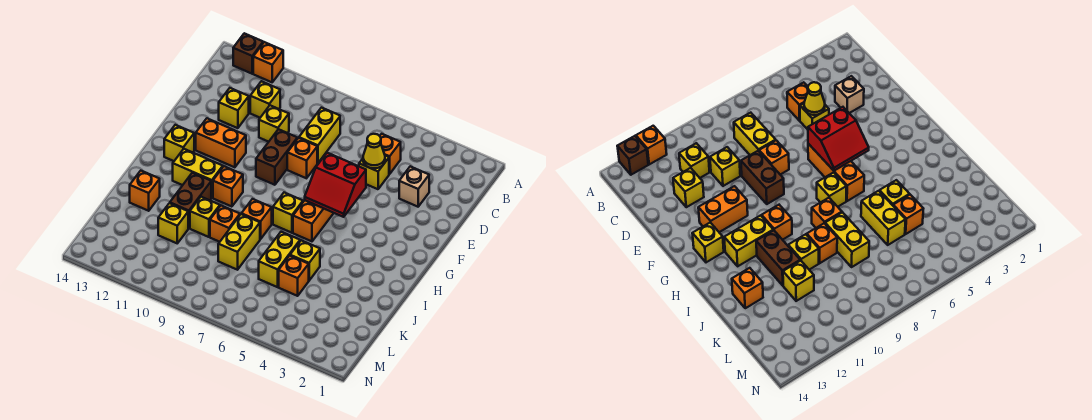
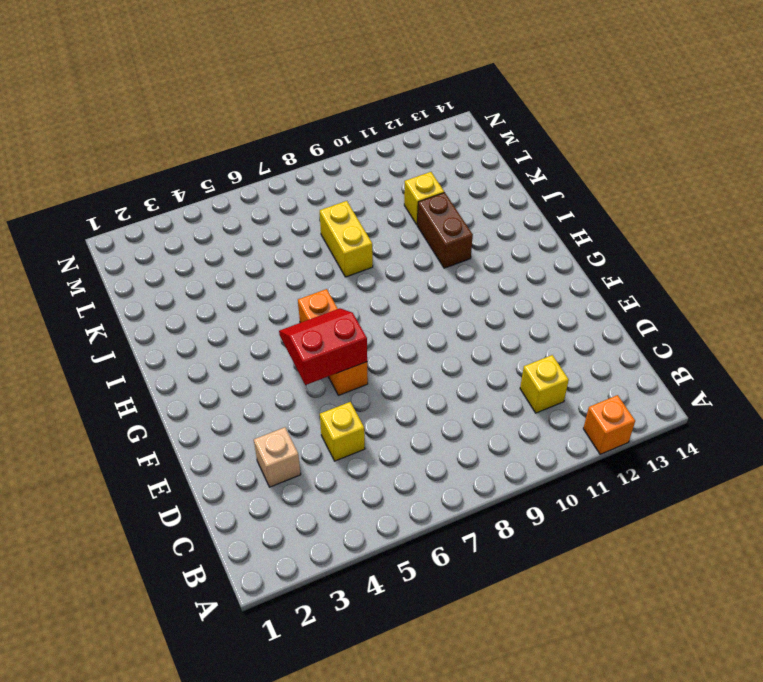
none -> brown brick A13 level 1
none -> orange brick C5 level 1
none -> yellow brick C8:D8 level 1

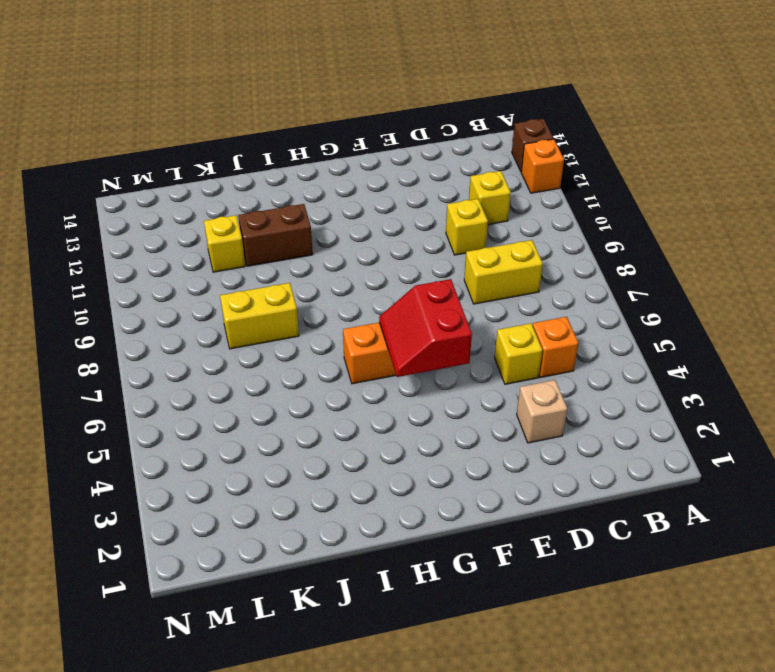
none -> yellow brick D12 level 1
none -> orange brick E8 level 1
none -> brown brick E9:F9 level 1

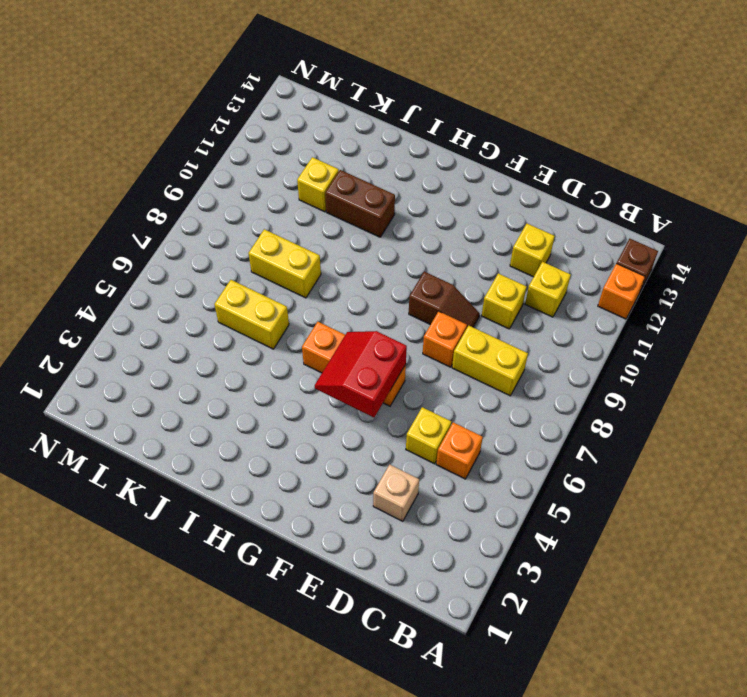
brown slope E9:F9 level 1 top F -> brown brick E9:F9 level 1
none -> orange brick F11:F12 level 1
none -> yellow brick G13 level 1
none -> yellow brick H7 level 1

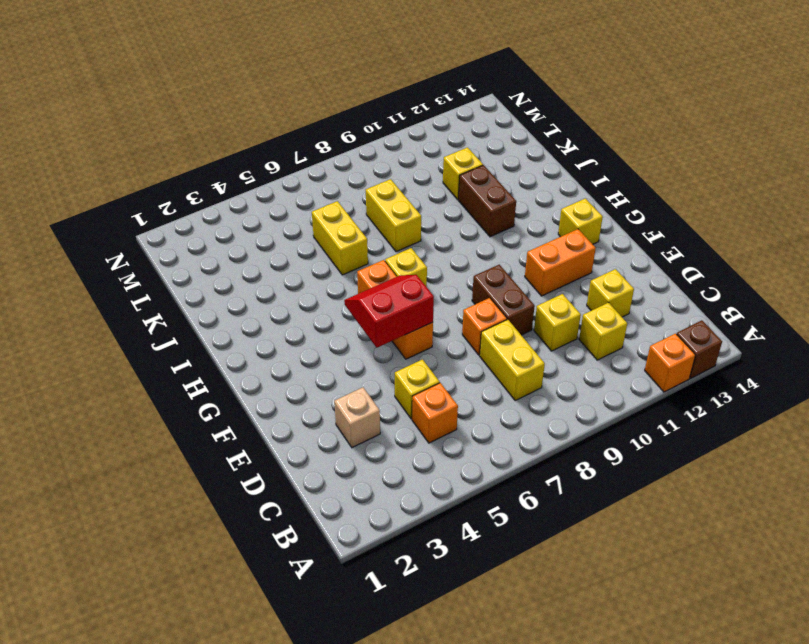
none -> orange brick H10 level 1
none -> yellow brick H11:H12 level 1
none -> orange brick I8 level 1

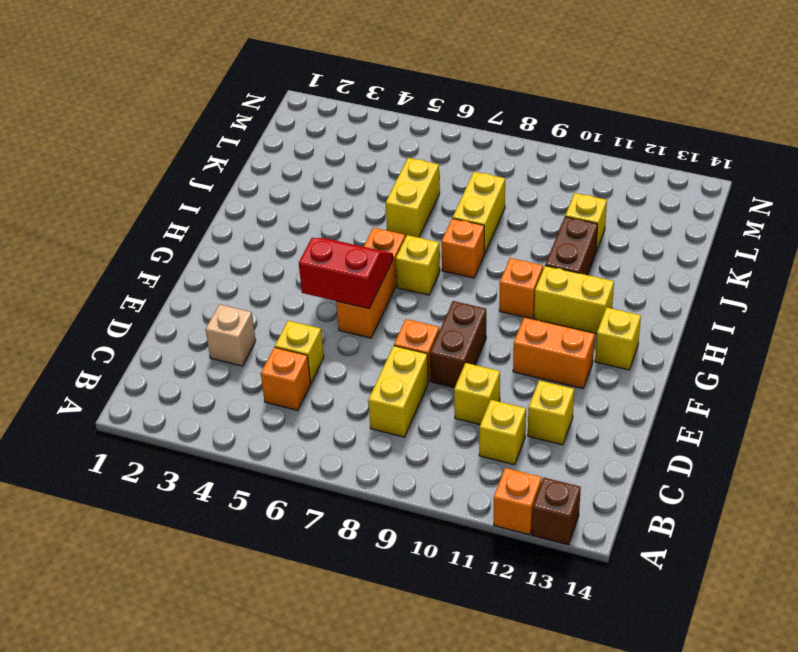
none -> yellow brick J5 level 1
none -> orange brick J9 level 1
none -> yellow brick J10 level 1

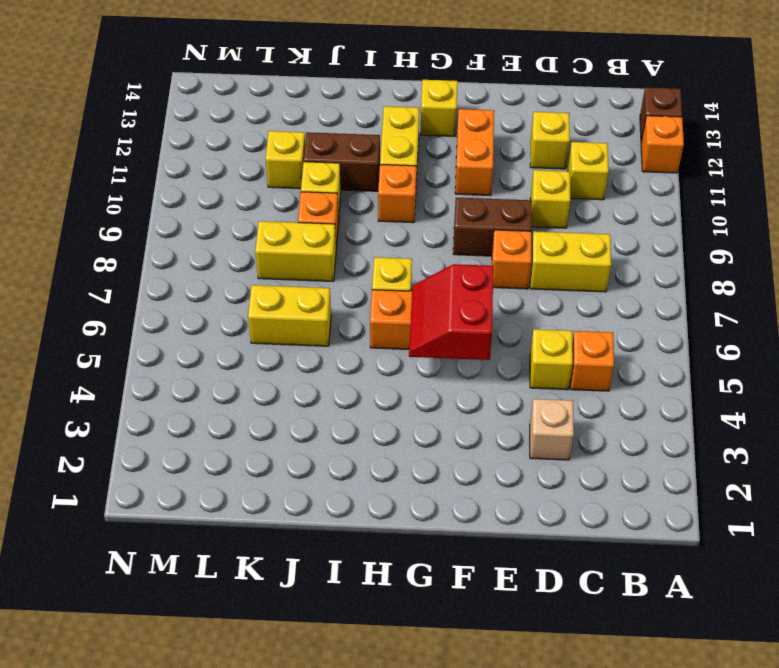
none -> orange brick I8 level 1
none -> yellow brick J5 level 1
none -> orange brick J13 level 1

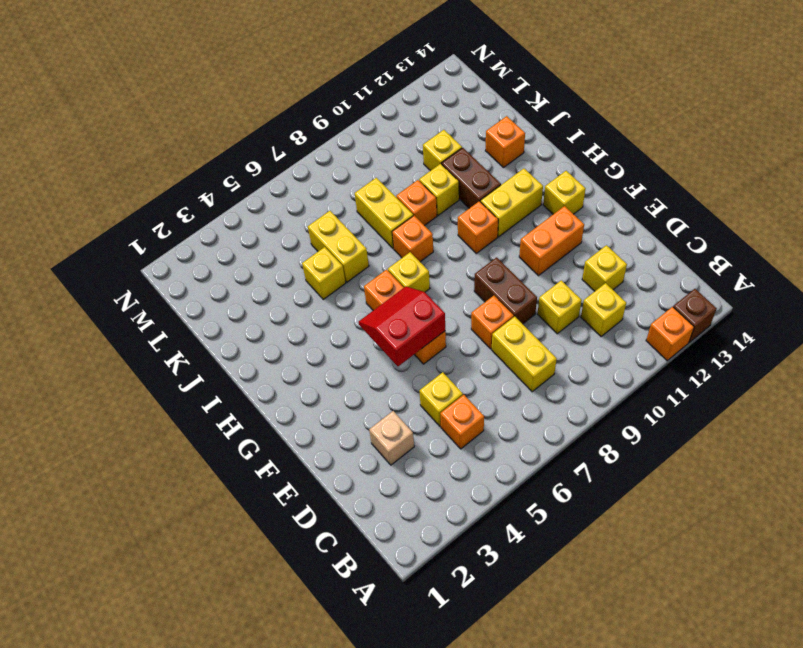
none -> orange brick K5 level 1
none -> yellow cone D5 level 2

